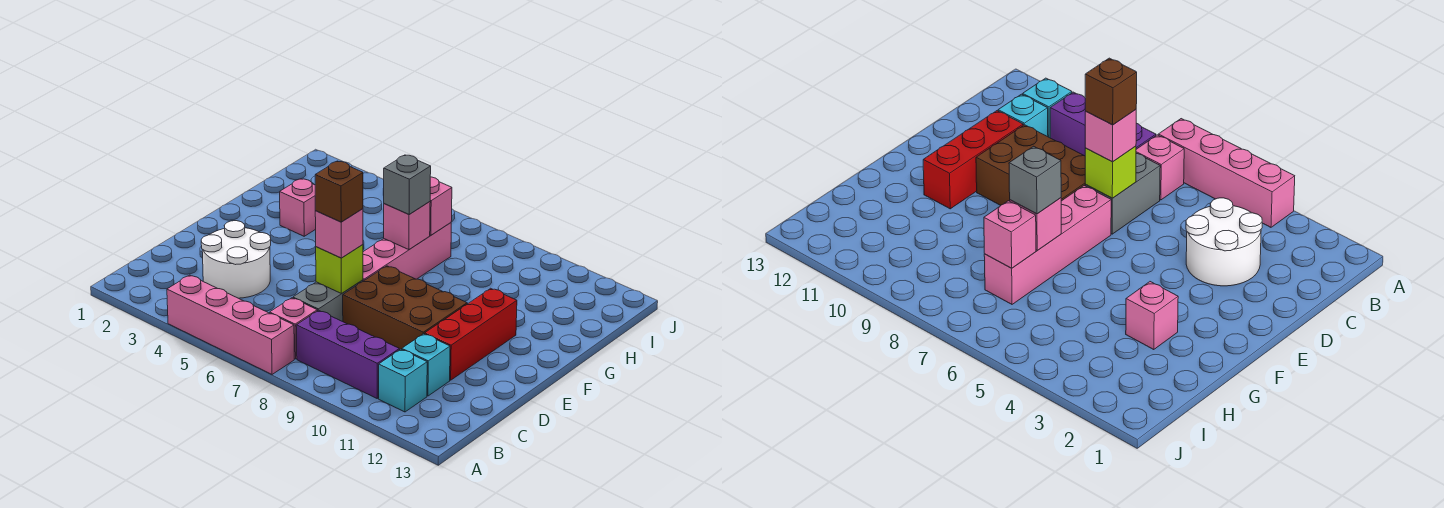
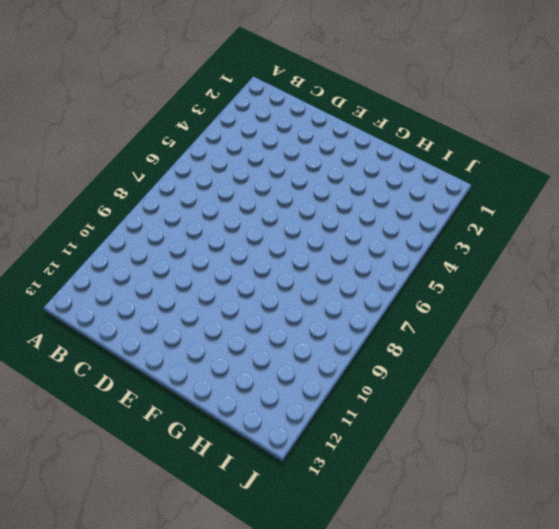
none -> pink brick A4:A7 level 1
none -> pink brick B7 level 1
none -> purple brick B8:B10 level 1

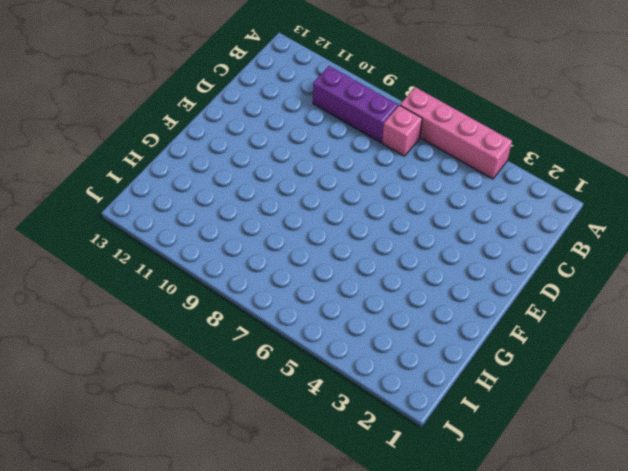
none -> cyan brick B11 level 1
none -> white round brick C3:D4 level 1
none -> grey brick C7:D7 level 1

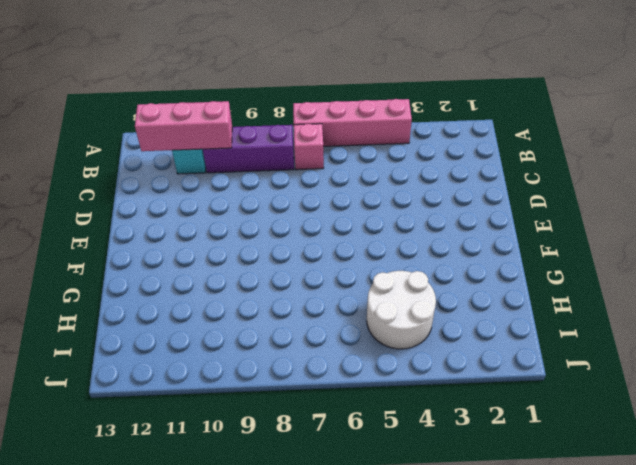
pink brick B10:B12 level 2 -> none
white round brick H4:I5 level 1 -> white round brick C3:D4 level 1
none -> grey brick C7:D7 level 1
none -> cyan brick C11 level 1
none -> brown brick D8:E10 level 1

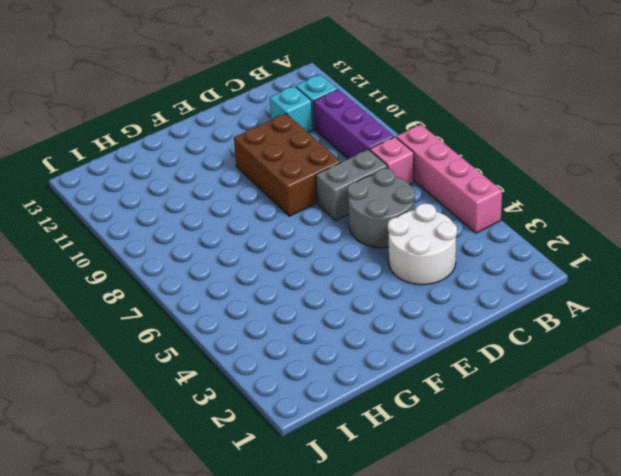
grey round brick C5:D6 level 1 -> none
none -> red brick D11:F11 level 1
none -> pink brick E7:H7 level 1
none -> pink brick G3 level 1

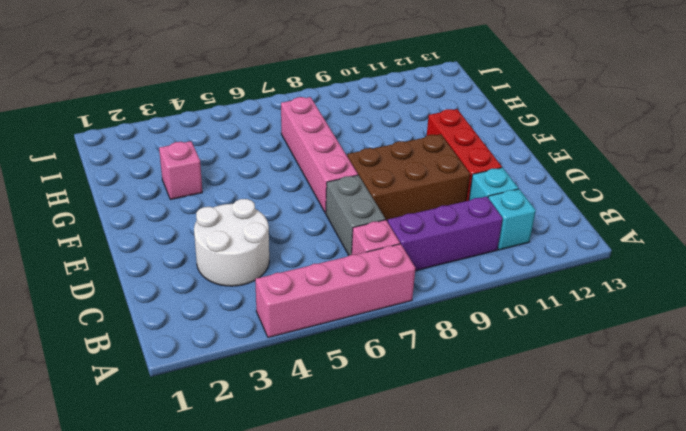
none -> lime brick D7 level 2
none -> pink brick G7 level 2
none -> pink brick H7 level 2

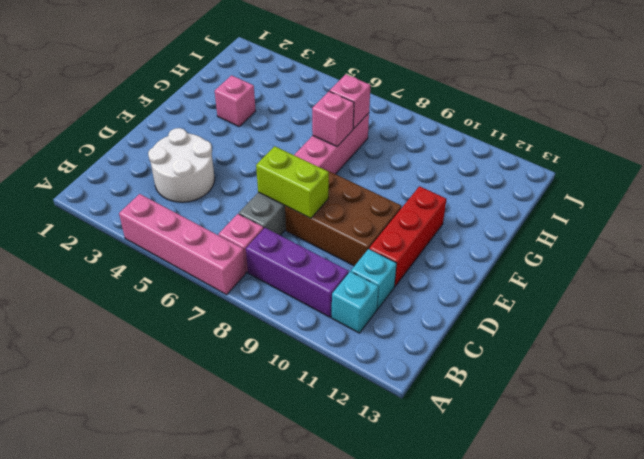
lime brick D7:D8 level 2 -> lime brick D7 level 2
none -> pink brick D7 level 3
none -> grey brick G7 level 3
none -> brown brick D7 level 4

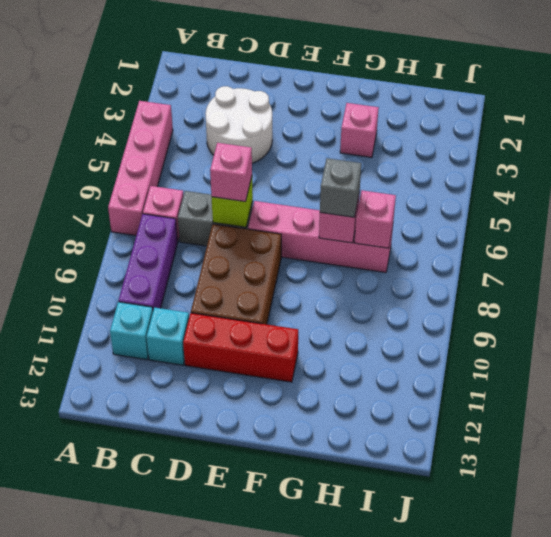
none -> brown brick D7 level 4

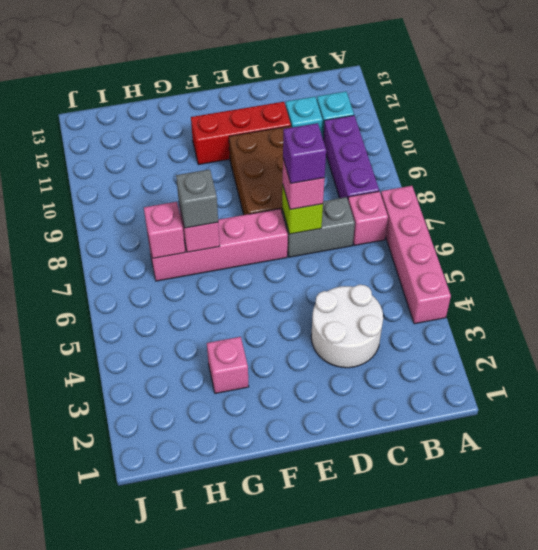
purple brick D7 level 4 -> brown brick D7 level 4

